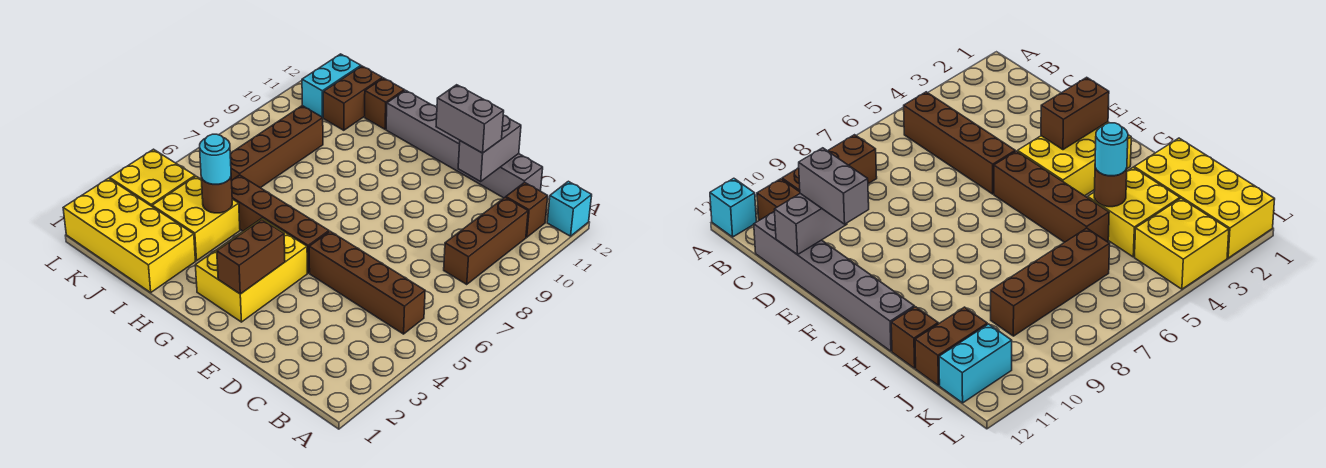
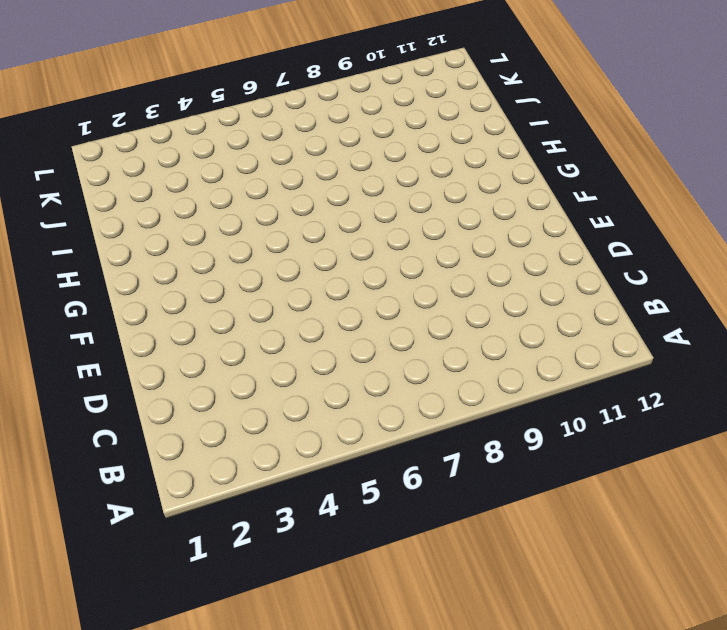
none -> cyan brick A12 level 1
none -> brown brick B5:E5 level 1
none -> brown brick B8:B10 level 1

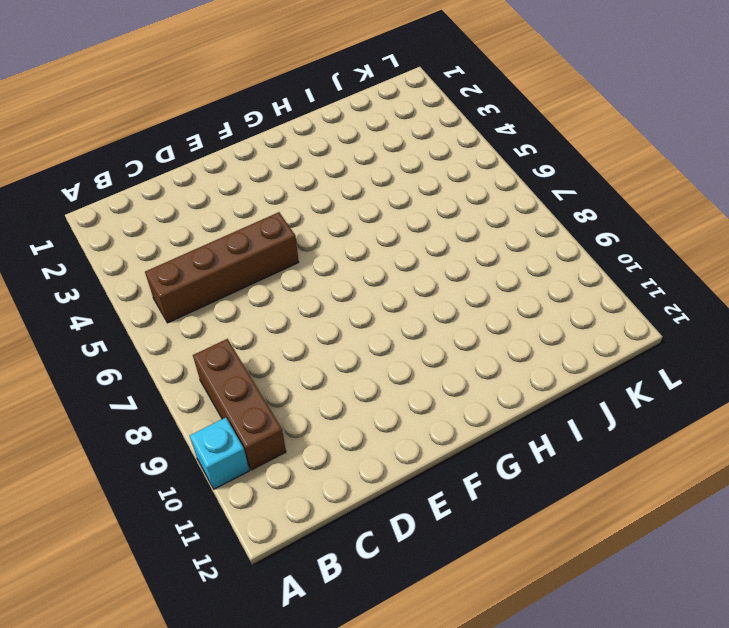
cyan brick A10 level 1 -> cyan brick A12 level 1
none -> brown brick B11 level 1
none -> grey brick C12:H12 level 1
none -> yellow brick F2:G4 level 1

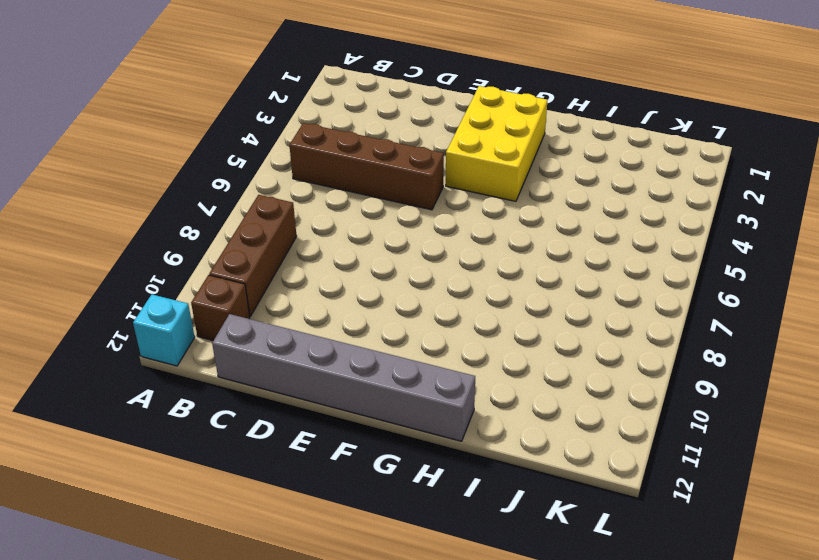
none -> brown brick F5:I5 level 1
none -> yellow brick I1:L2 level 1
none -> yellow brick I3:J4 level 1

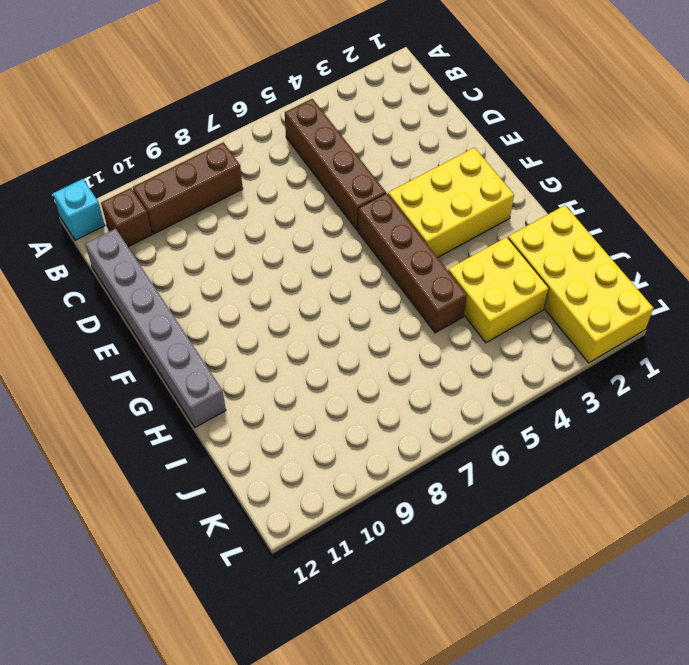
none -> brown brick I12 level 1
none -> brown brick J6:J9 level 1
none -> brown brick J11:J12 level 1

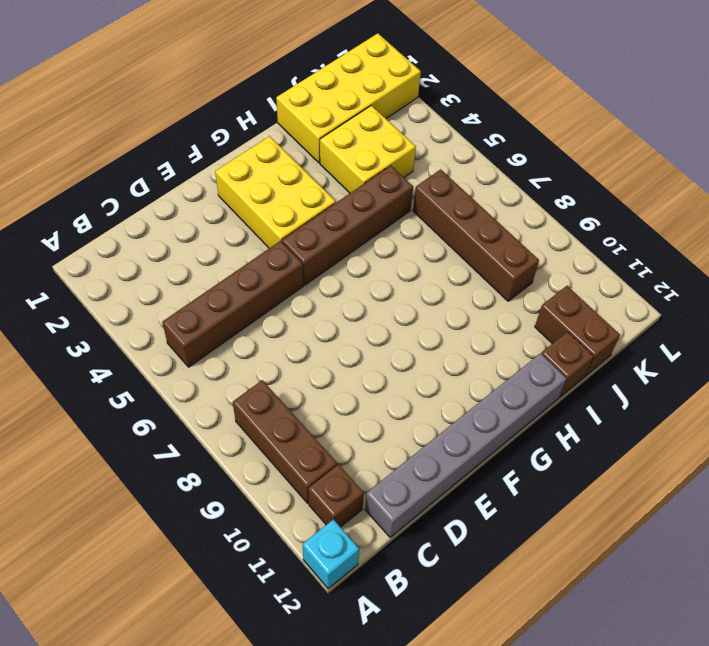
none -> yellow brick K3:L4 level 1
none -> cyan brick K11:K12 level 1
none -> grey brick D11:D12 level 2

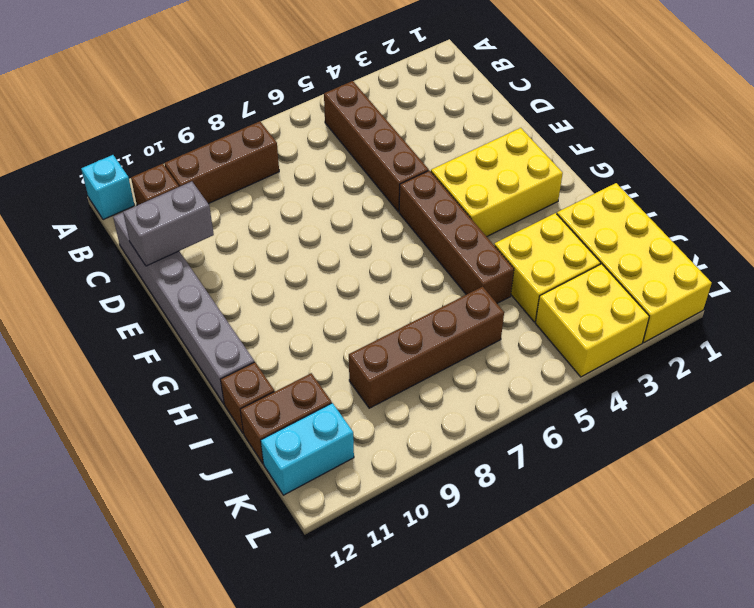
none -> brown brick F2:F3 level 2
none -> brown round brick I4 level 2
none -> grey brick D11:E11 level 3

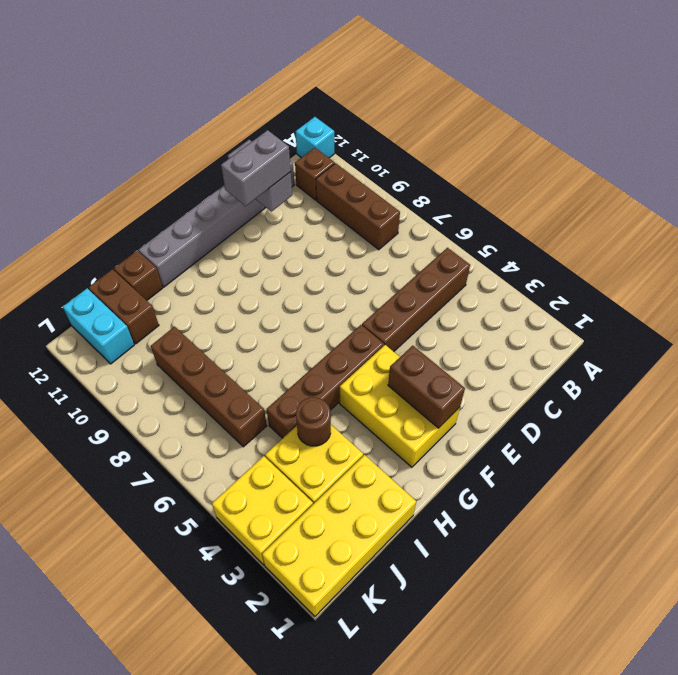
none -> cyan round brick I4 level 3

